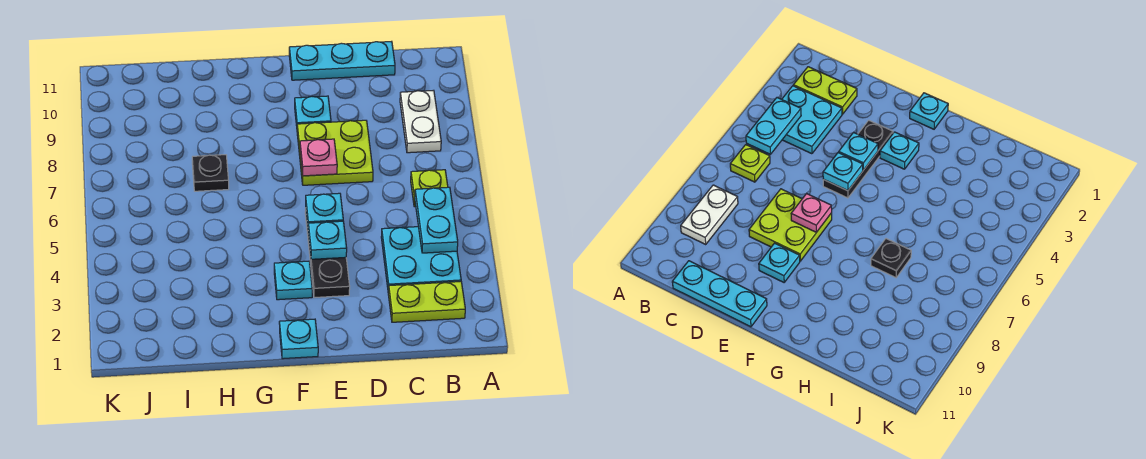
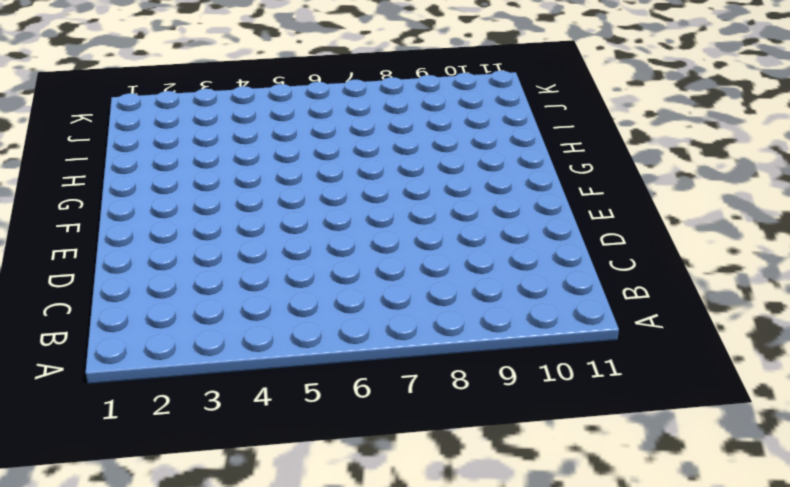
none -> lime plate B2:C2 level 1
none -> cyan plate B3:C4 level 1
none -> lime plate B6 level 1

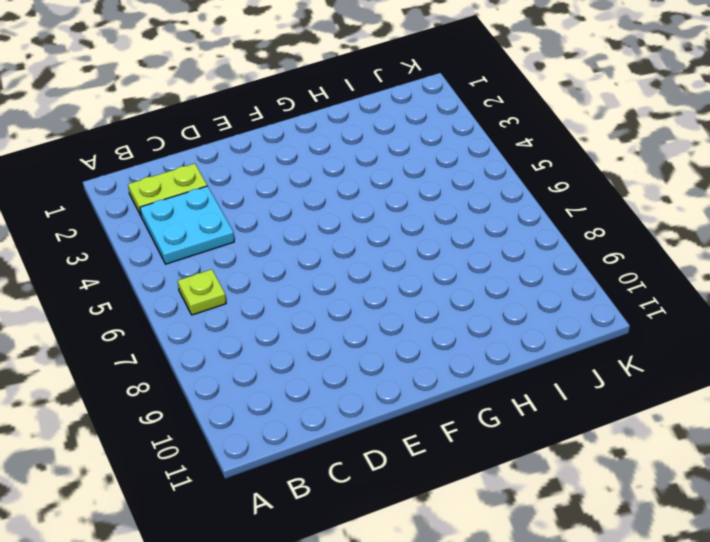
none -> white plate B8:B9 level 1
none -> cyan plate C11:E11 level 1
none -> lime plate D7:E8 level 1

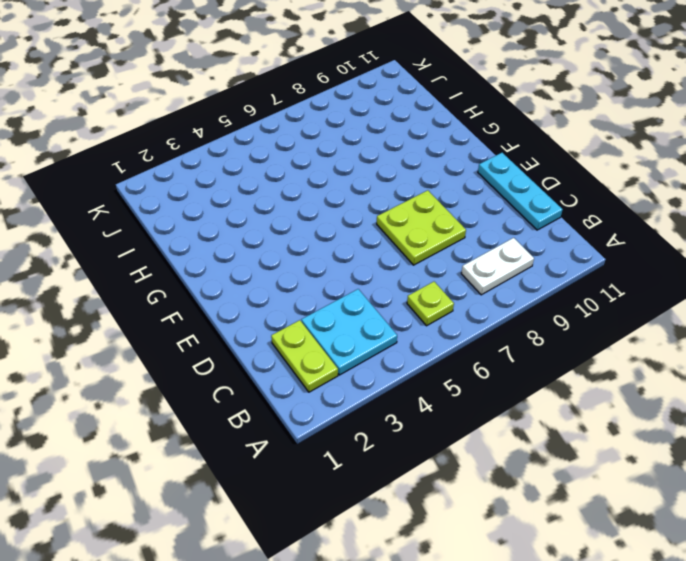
none -> black plate E3:E5 level 1
none -> cyan plate E9 level 1
none -> cyan plate F1 level 1

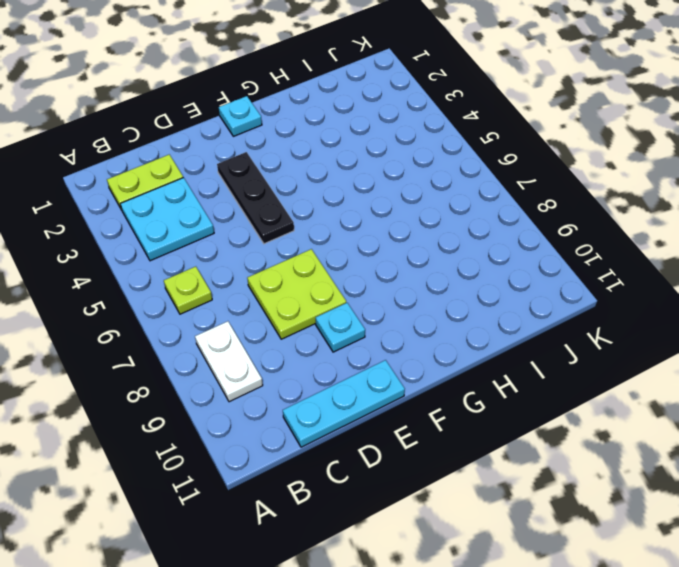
none -> cyan plate F3 level 1
none -> black plate H7 level 1
none -> cyan plate B4:B5 level 2

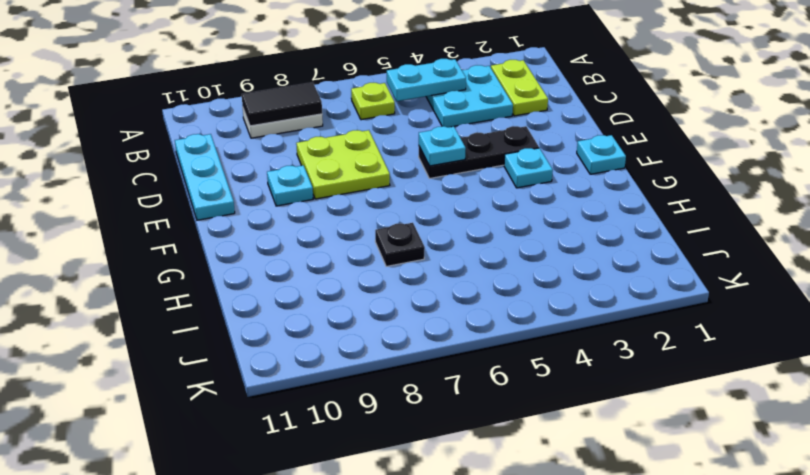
black tile B8:B9 level 2 -> none
none -> cyan plate E4 level 2
none -> pink plate E7 level 2

